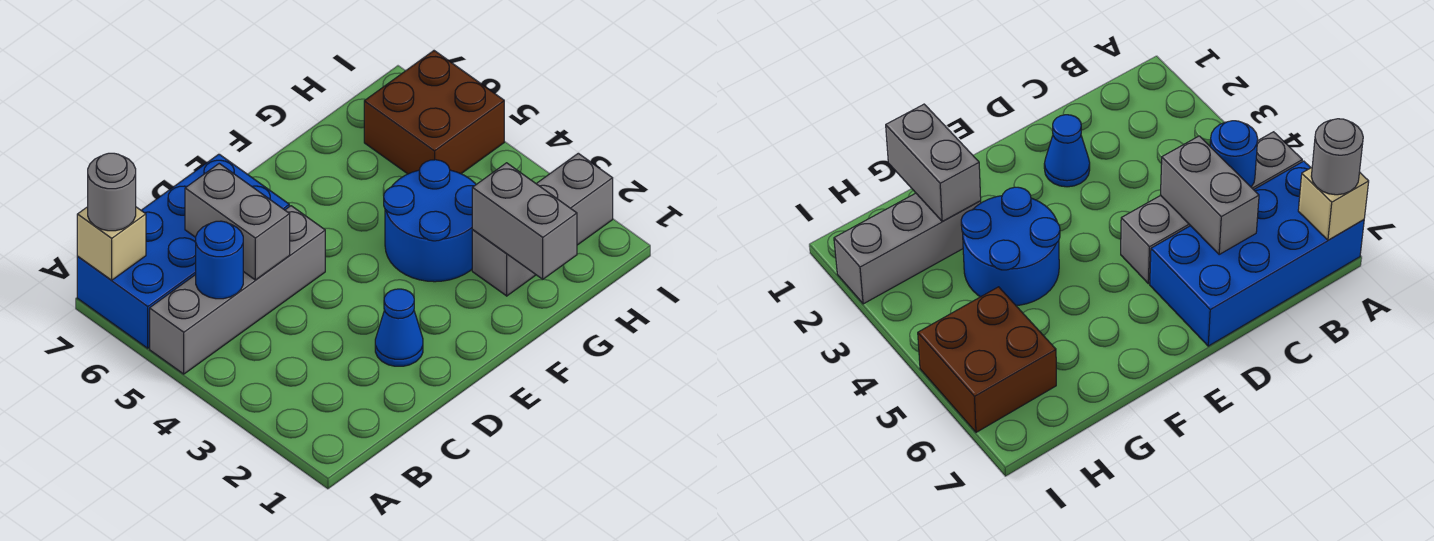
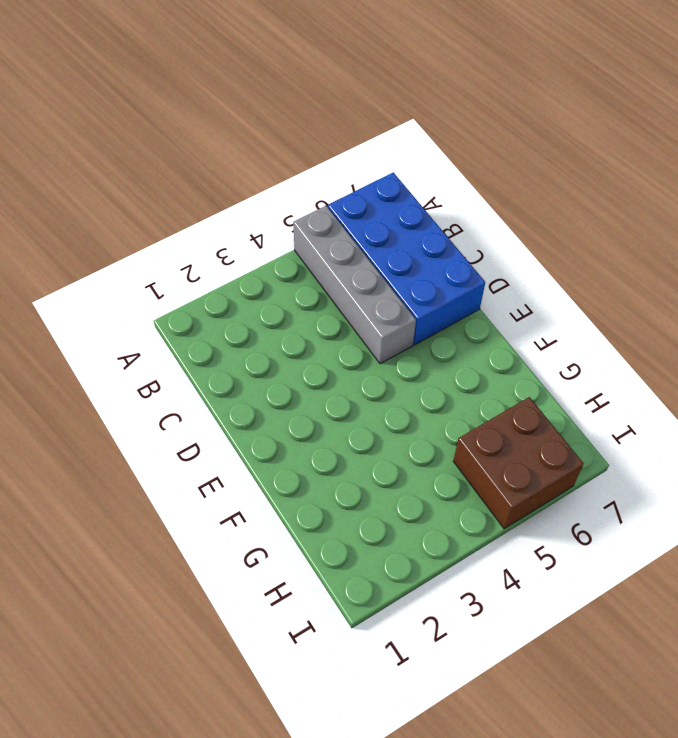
none -> blue cone D2 level 1
none -> blue round brick F3:G4 level 1

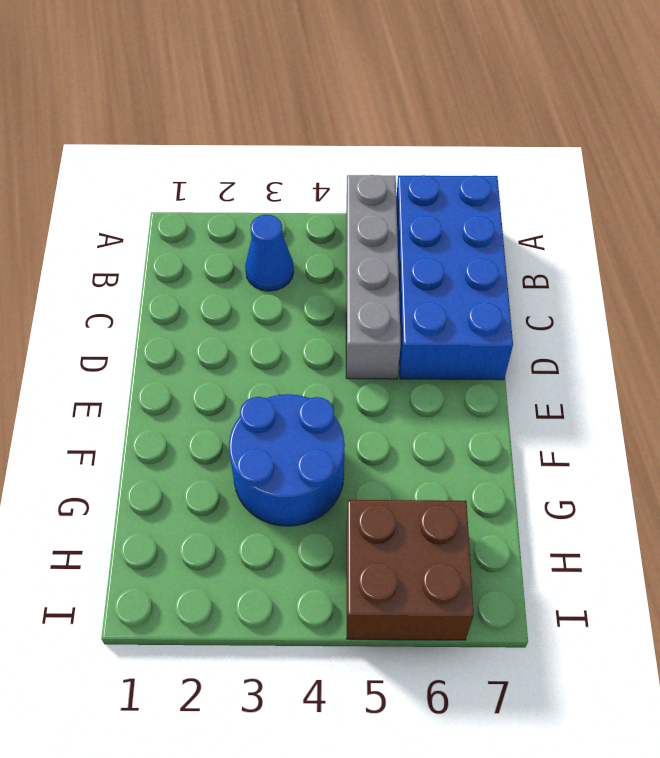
blue cone B3 level 1 -> blue cone D2 level 1
none -> grey brick G2:I2 level 1
none -> tan brick A7 level 2

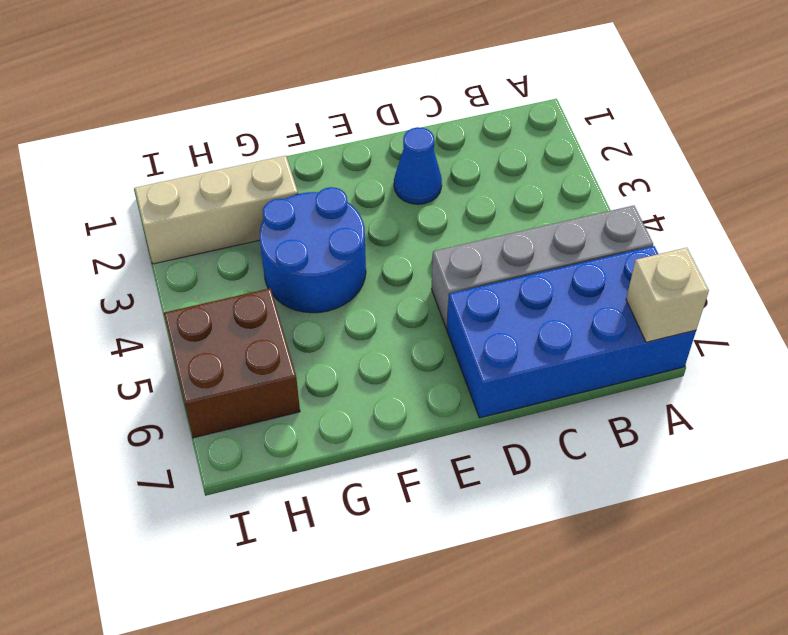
tan brick G2:I2 level 1 -> grey brick G2:I2 level 1
none -> blue round brick B5 level 2
none -> grey brick C5:C6 level 2

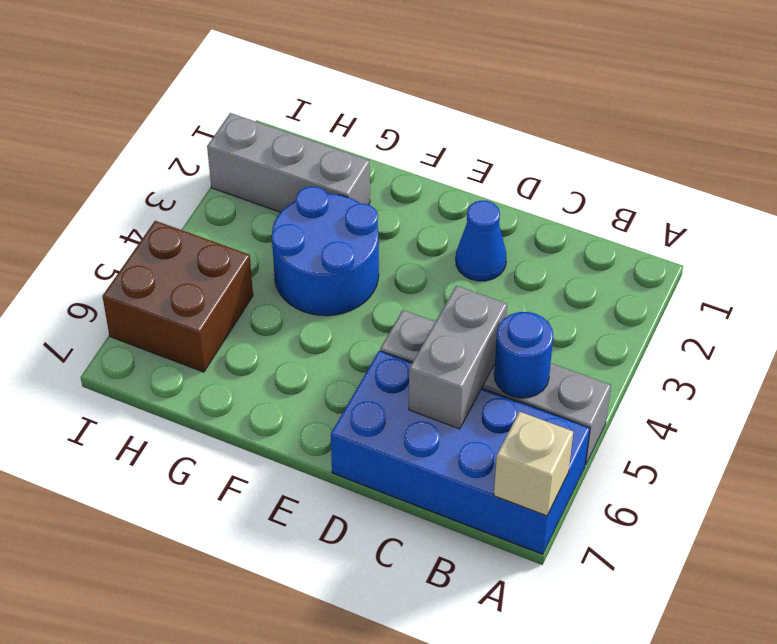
none -> grey brick G1:G2 level 2
none -> grey round brick A7 level 3

